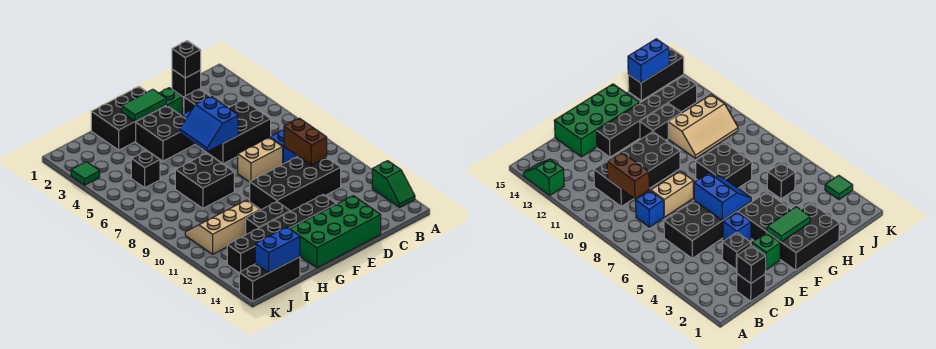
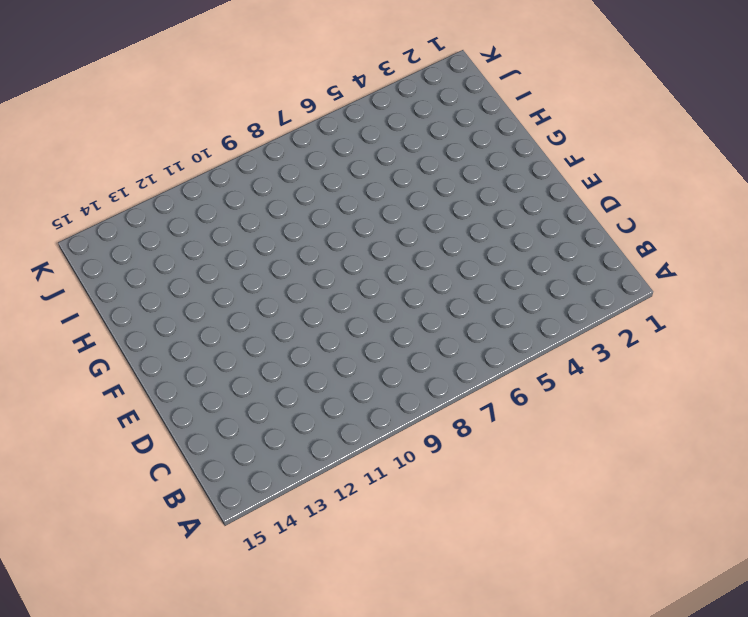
none -> green slope A13:A14 level 1 top 13
none -> black brick C1 level 1
none -> black brick C5:E6 level 1

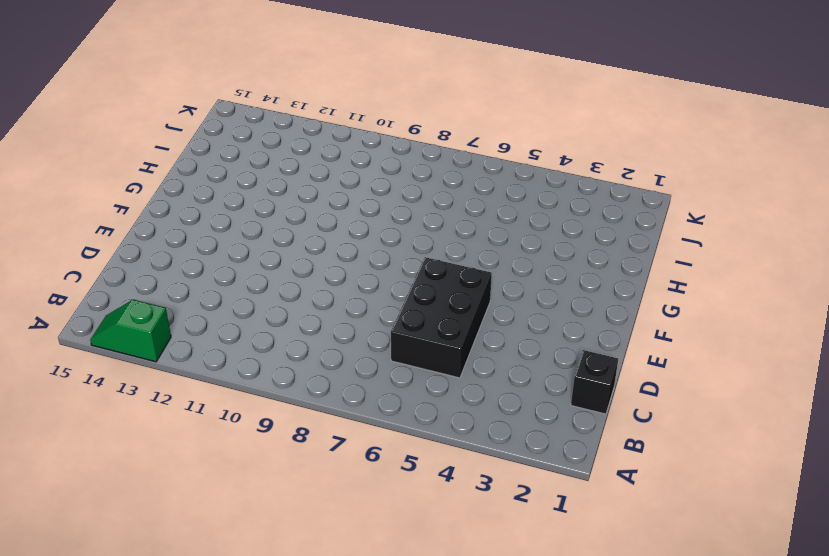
none -> blue brick C8 level 1
none -> black brick C10:F11 level 1
none -> black brick D3 level 1

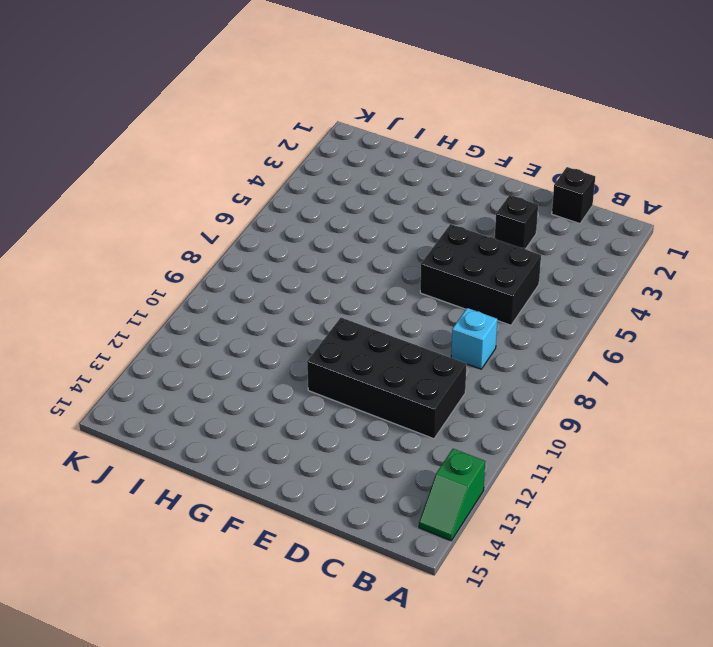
cyan brick C8 level 1 -> blue brick C8 level 1
none -> tan brick D8:E8 level 1
none -> green brick D14:G15 level 1
none -> green brick E2 level 1

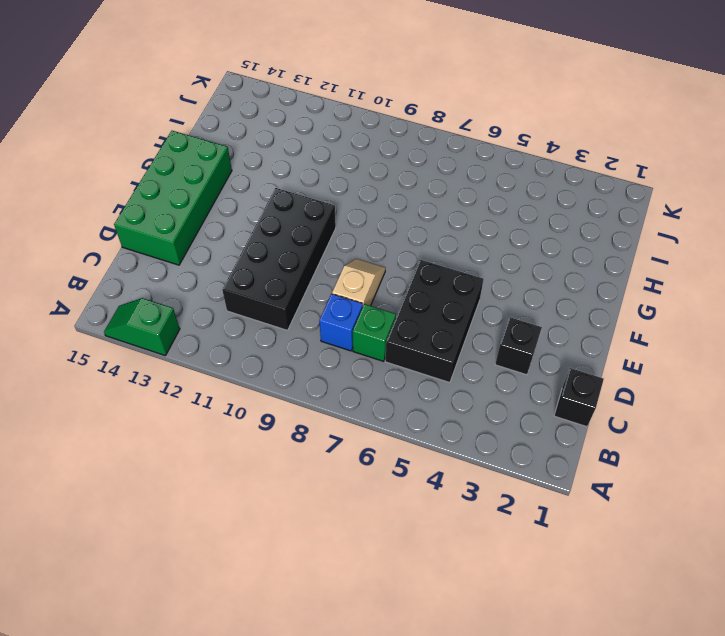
green brick C7 level 1 -> green brick E2 level 1
tan slope D8:E8 level 1 top D -> tan brick D8:E8 level 1
none -> blue brick E4 level 1
none -> black brick E13:J13 level 1
none -> black brick F1:H2 level 1

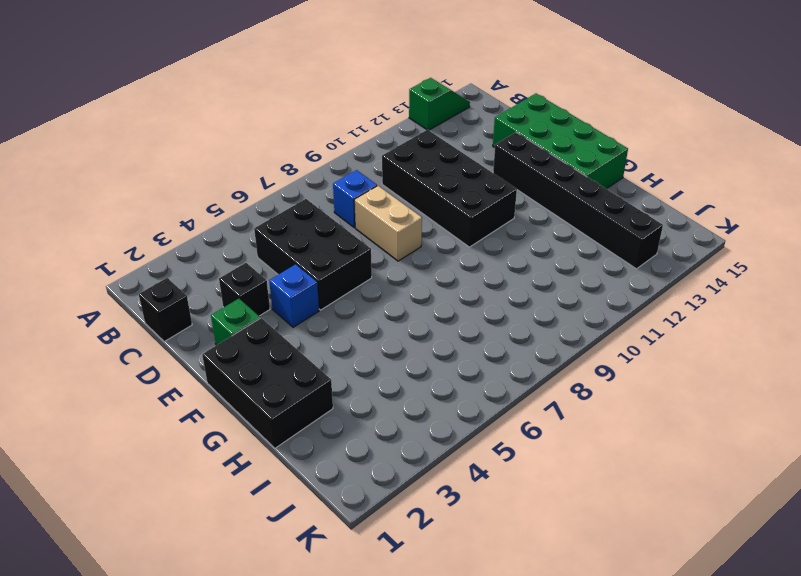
none -> black brick F3:G4 level 1
none -> black brick G7:H8 level 1
none -> black brick G12:H12 level 1

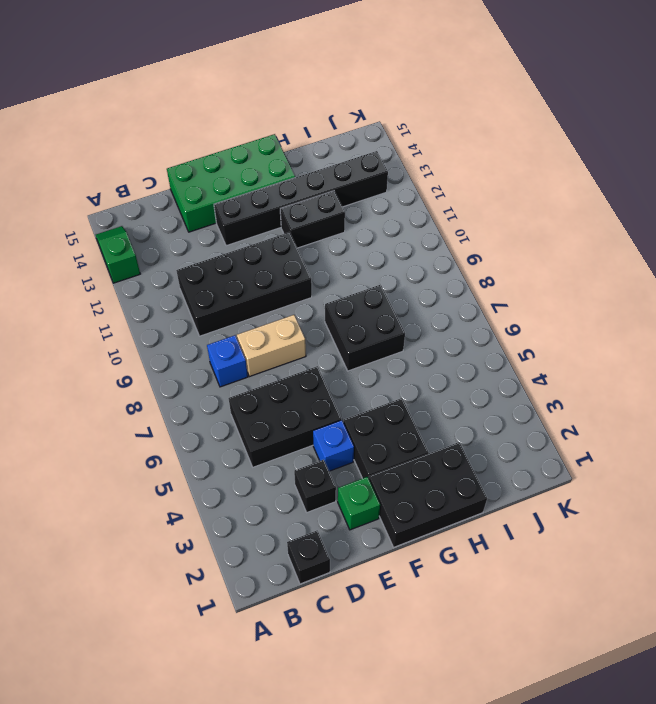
none -> tan slope H10:J11 level 1 top 11
none -> black brick I5 level 1
none -> black brick I15:K15 level 1

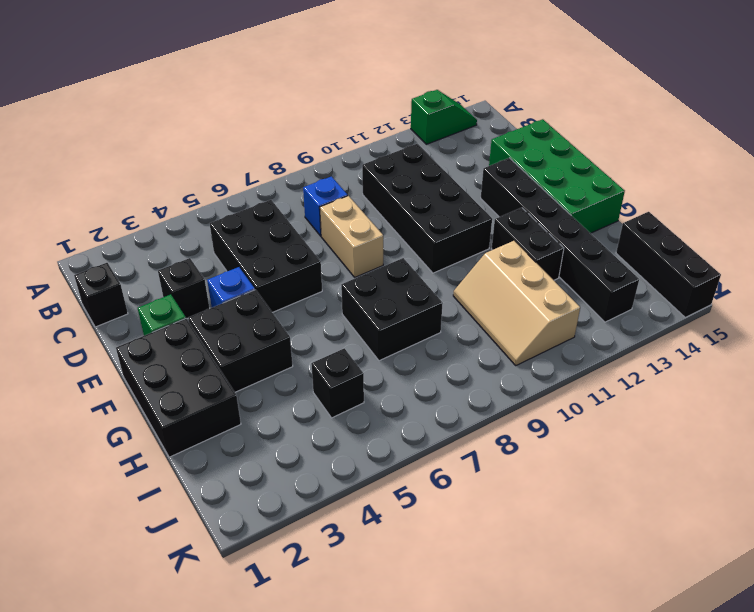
none -> green tile K3 level 1
none -> black brick C1 level 2
none -> brown brick C9:C10 level 2

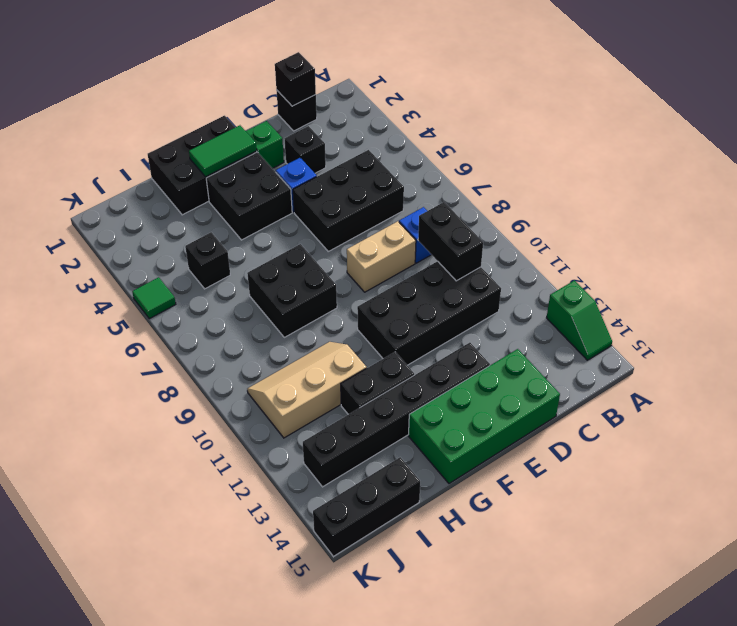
black brick C9:C10 level 2 -> brown brick C9:C10 level 2
green tile K5 level 1 -> green tile K3 level 1
none -> blue slope E5:F6 level 2 top E
none -> blue brick I15:J15 level 2

